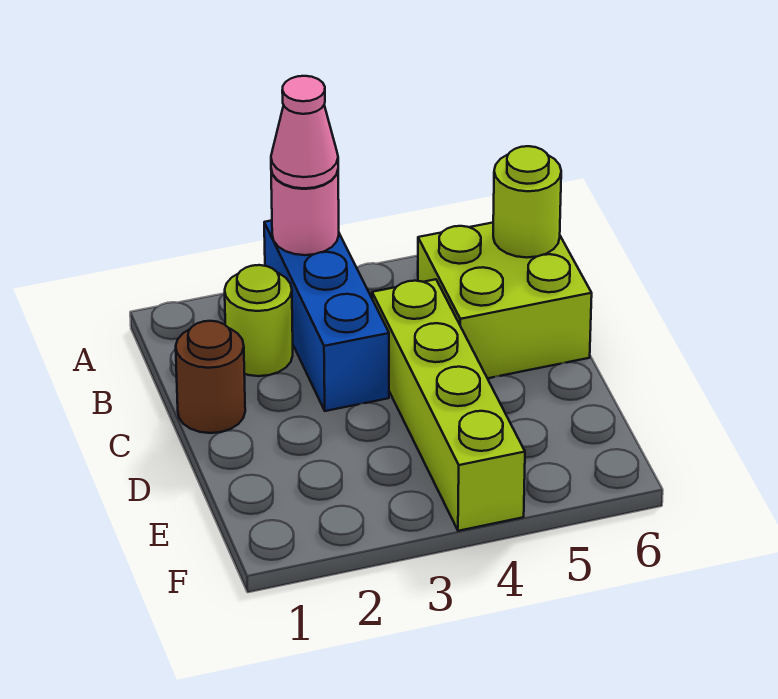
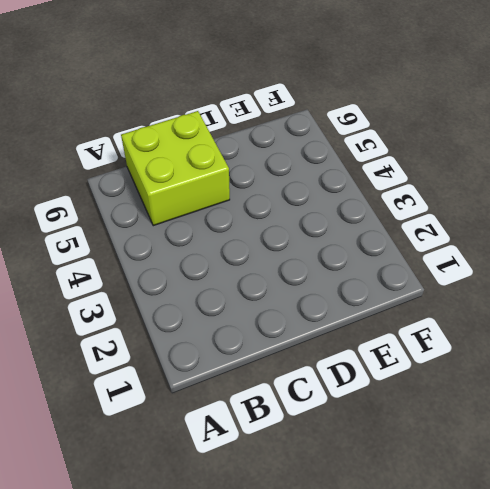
none -> blue brick A3:C3 level 1
none -> lime round brick B2 level 1

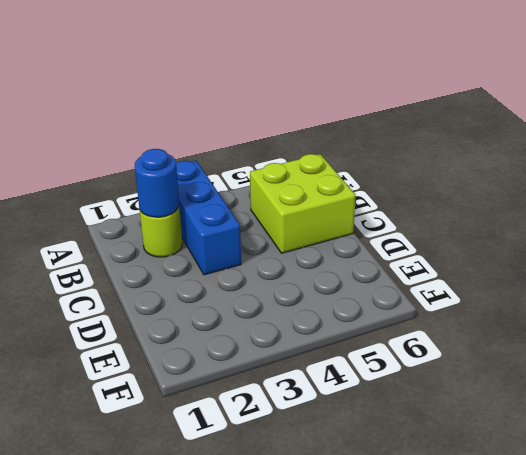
blue round brick B2 level 2 -> none
none -> brown round brick C1 level 1
none -> lime brick C4:F4 level 1

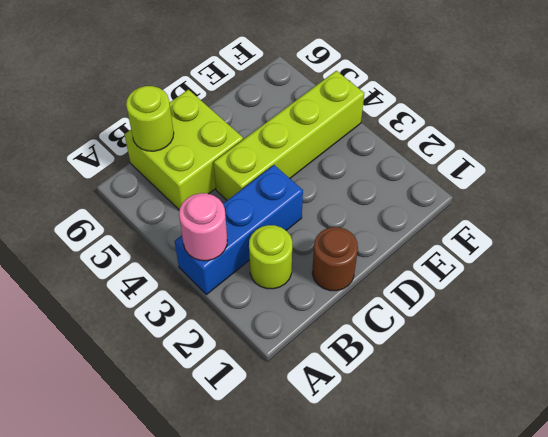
none -> pink cone A3 level 3

